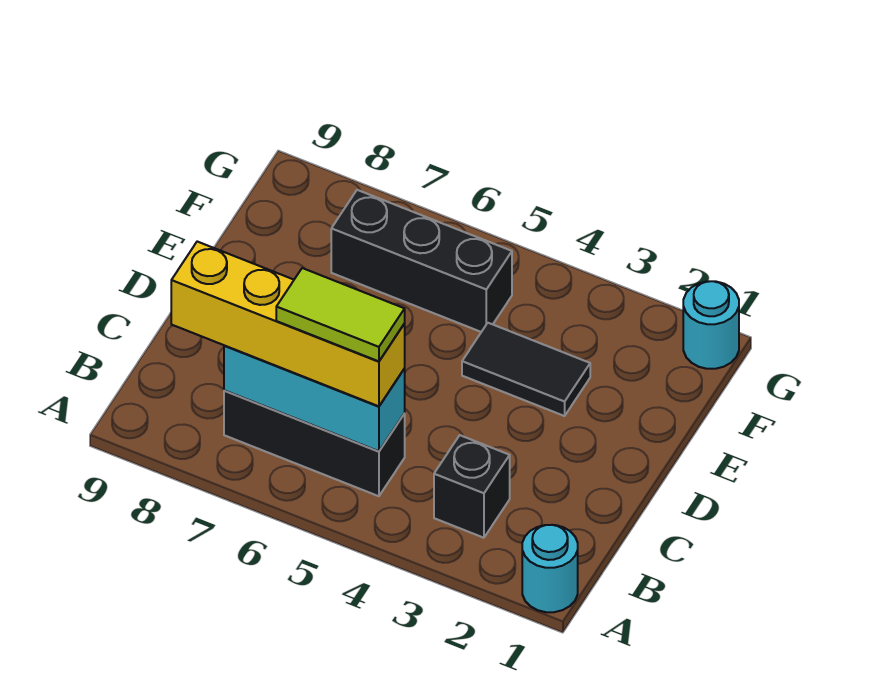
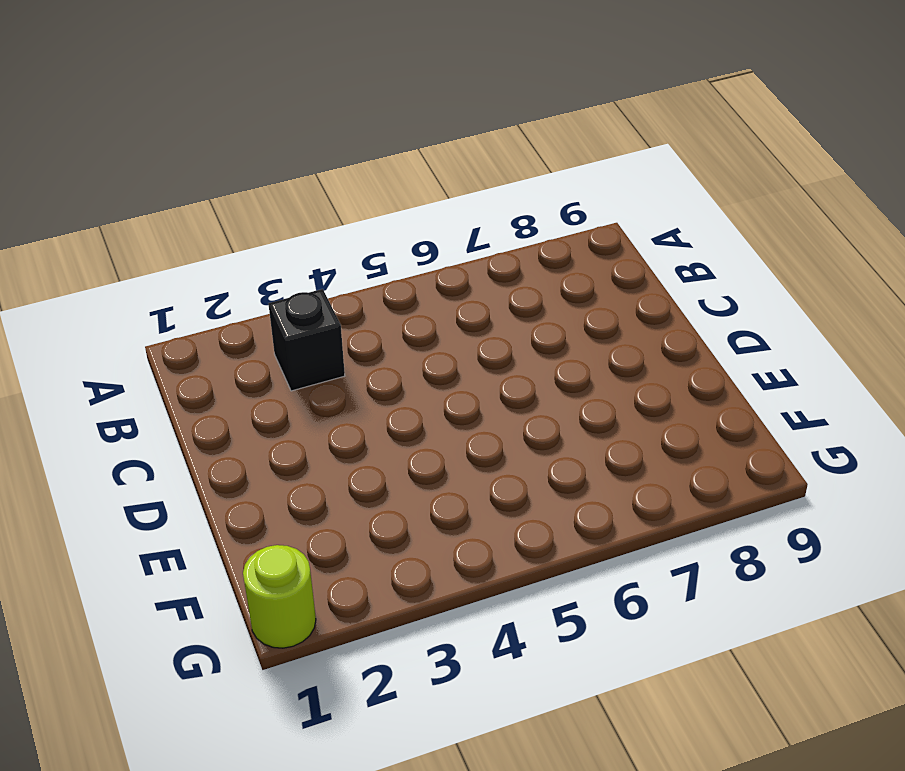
lime round brick G1 level 1 -> cyan round brick G1 level 1
none -> cyan round brick A1 level 1
none -> black brick B5:B7 level 1

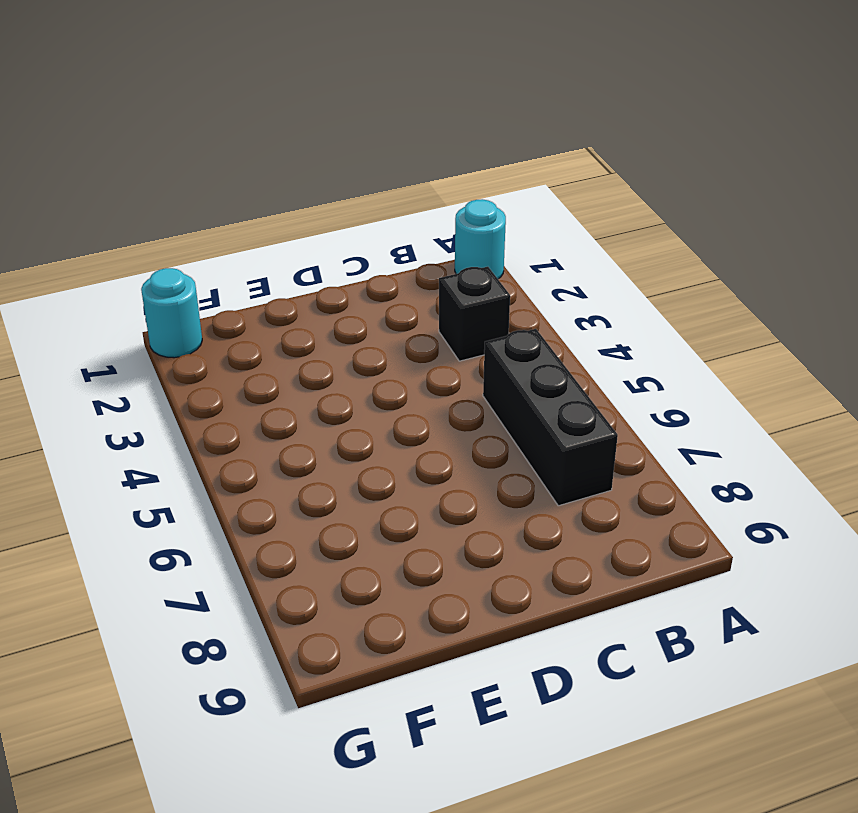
none -> black tile E3:E4 level 1
none -> black brick F5:F7 level 1

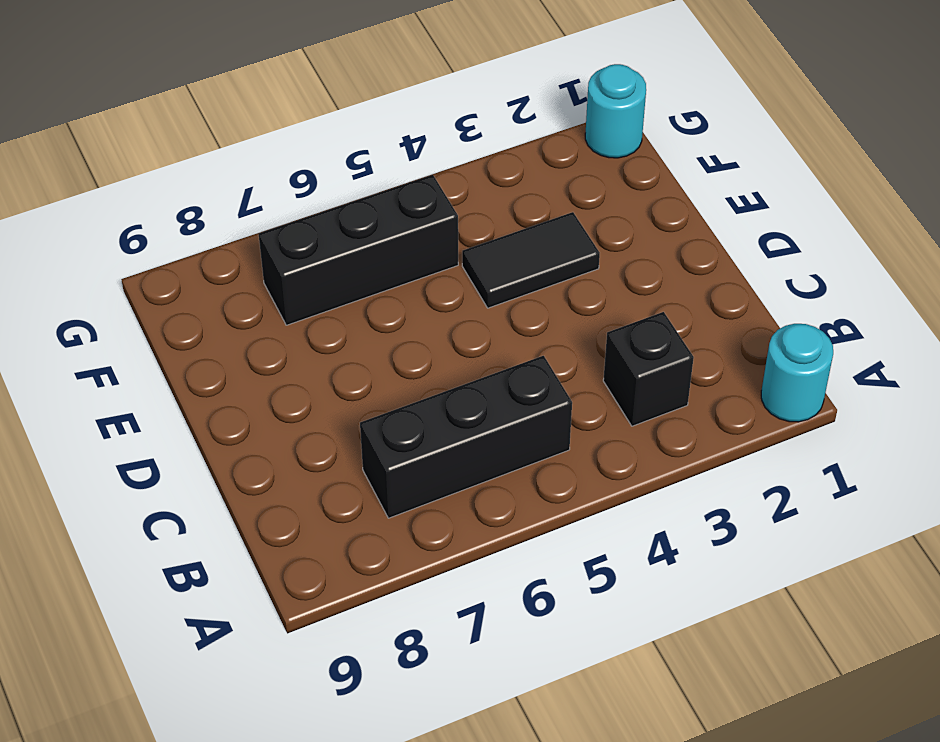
none -> cyan brick B5:B7 level 2
none -> yellow brick B5:B8 level 3

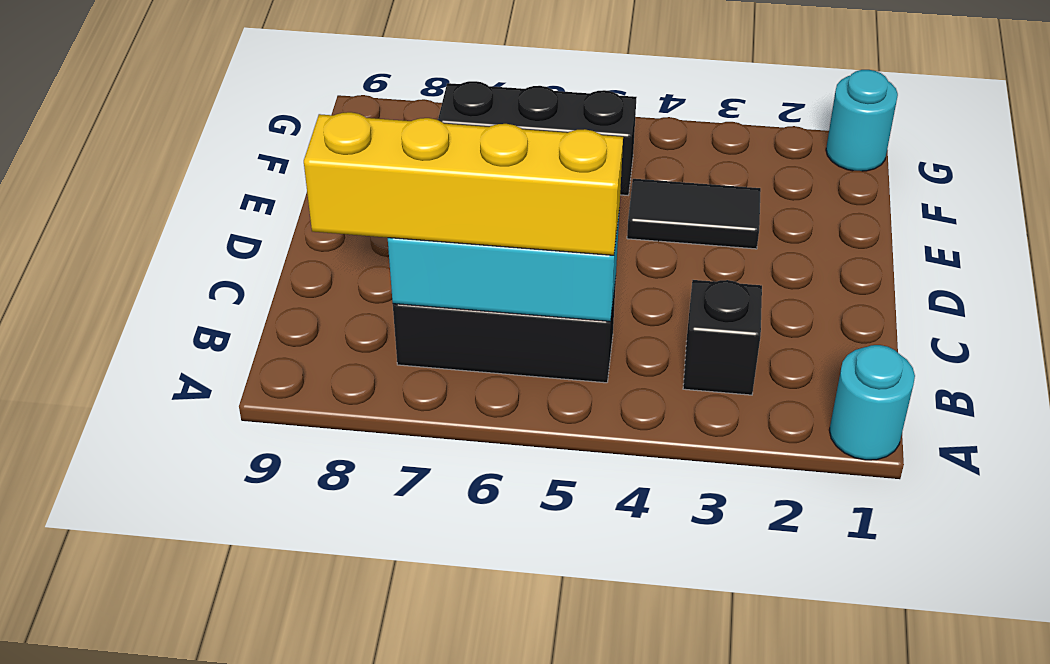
none -> lime tile B5:B6 level 4

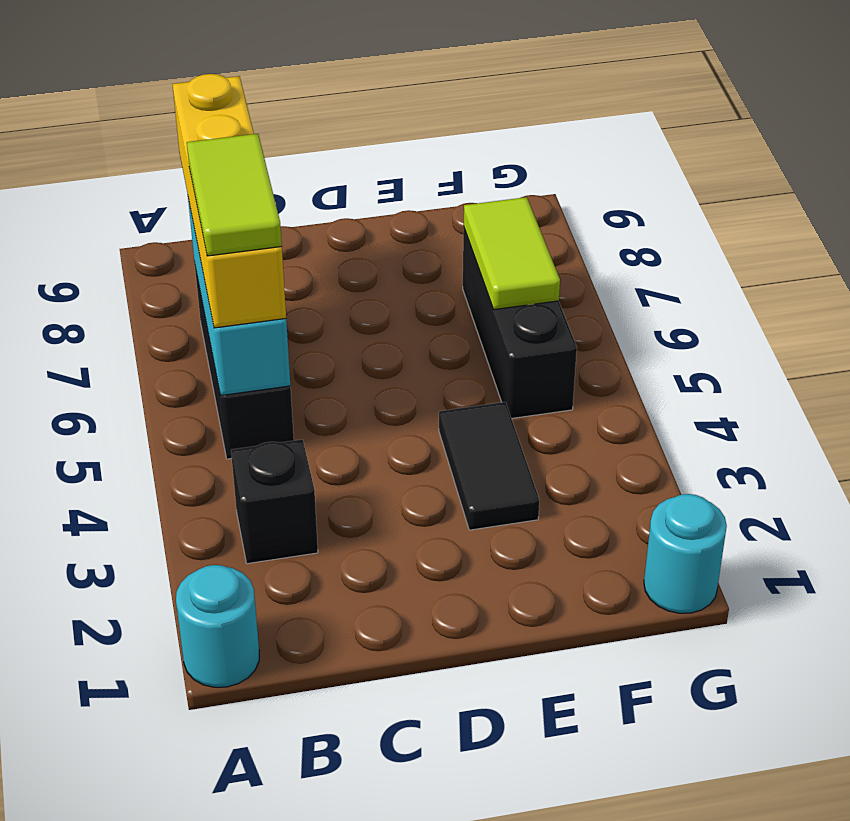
lime tile F6:F7 level 2 -> none

